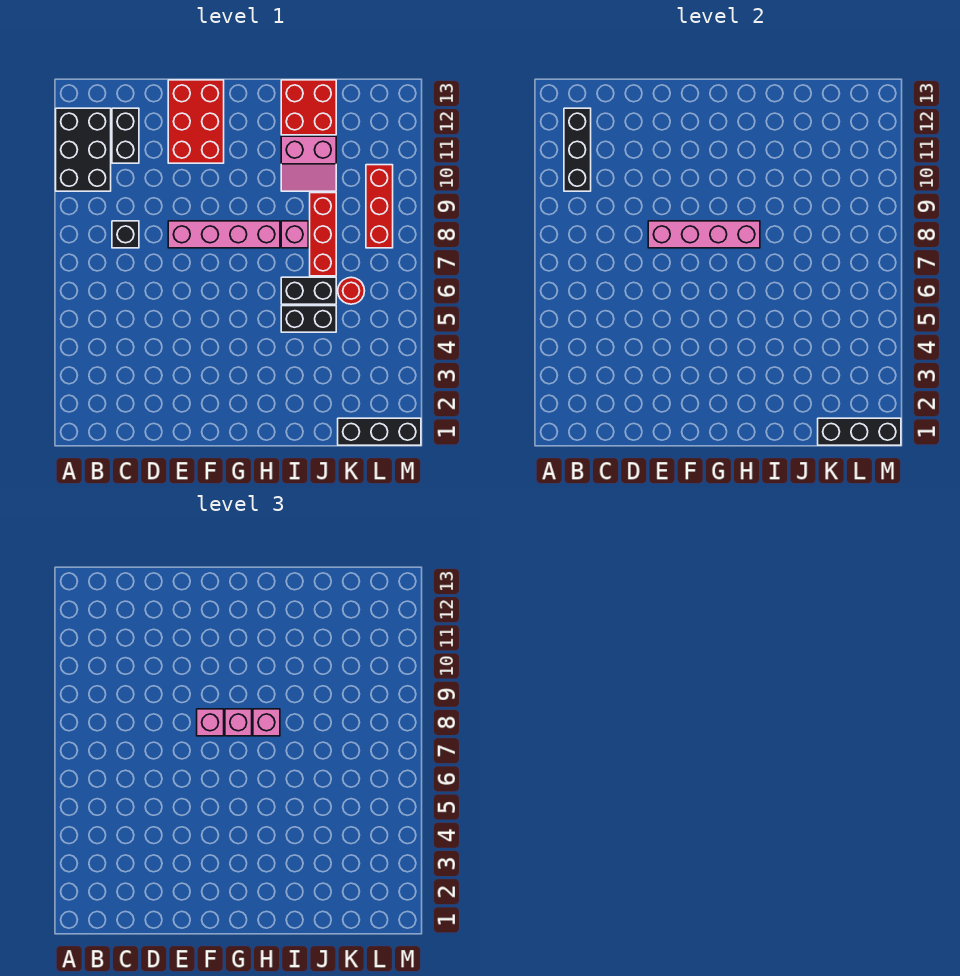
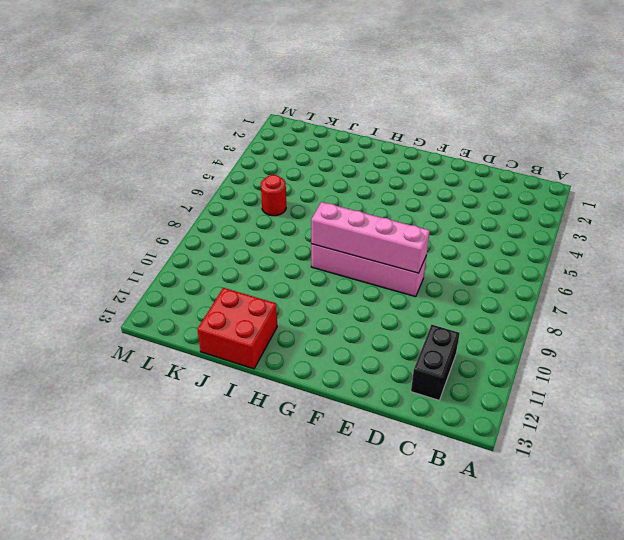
none -> black brick A10:B12 level 1
none -> black brick C8 level 1
none -> red brick E11:F13 level 1

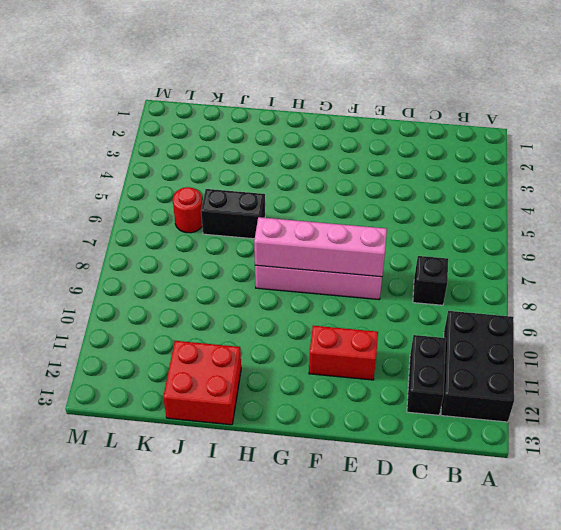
red brick E11:F11 level 1 -> red brick E11:F13 level 1
none -> black brick I5:J5 level 1
none -> pink brick I8 level 1
none -> pink slope I10:J11 level 1 top 11

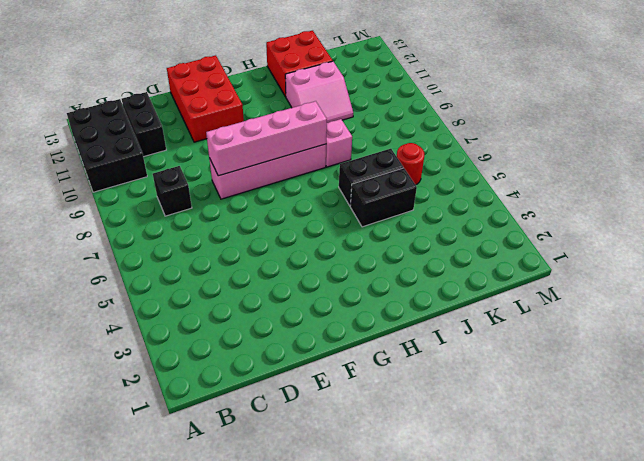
none -> red brick J7:J9 level 1
none -> black brick K1:M1 level 1
none -> red brick L8:L10 level 1

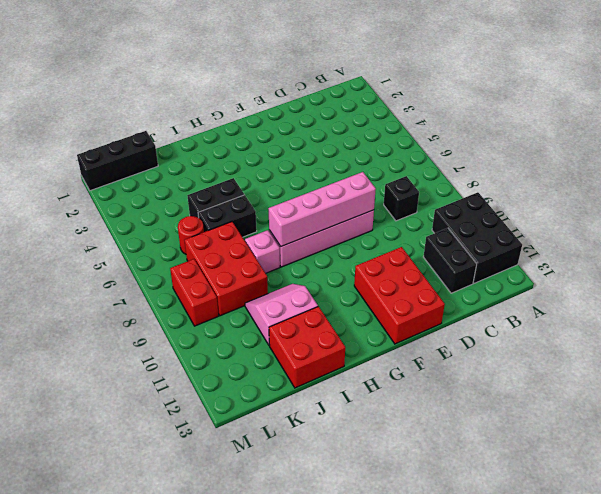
red brick J7:K9 level 1 -> red brick J7:J9 level 1
red brick L8:L9 level 1 -> red brick L8:L10 level 1
none -> black brick B10:B12 level 2
none -> black brick K1:M1 level 2
none -> pink brick F8 level 3

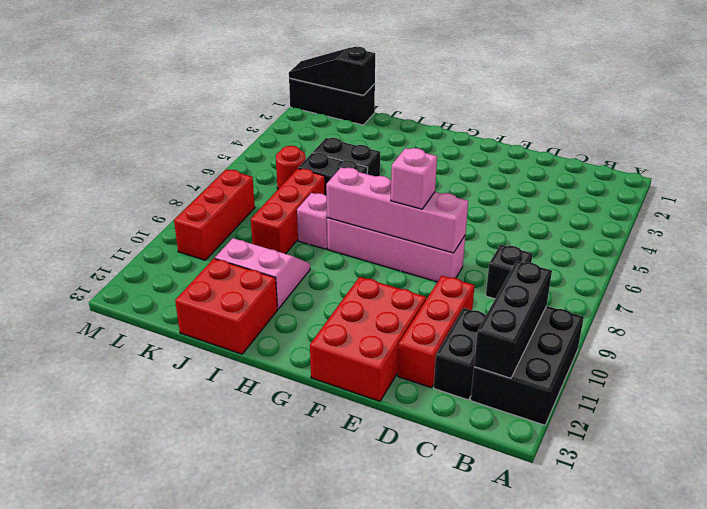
red brick D10:D12 level 1 -> none
black slope K1:M1 level 2 top K -> black brick K1:M1 level 2
none -> pink brick G8 level 3
none -> pink brick H8 level 3

